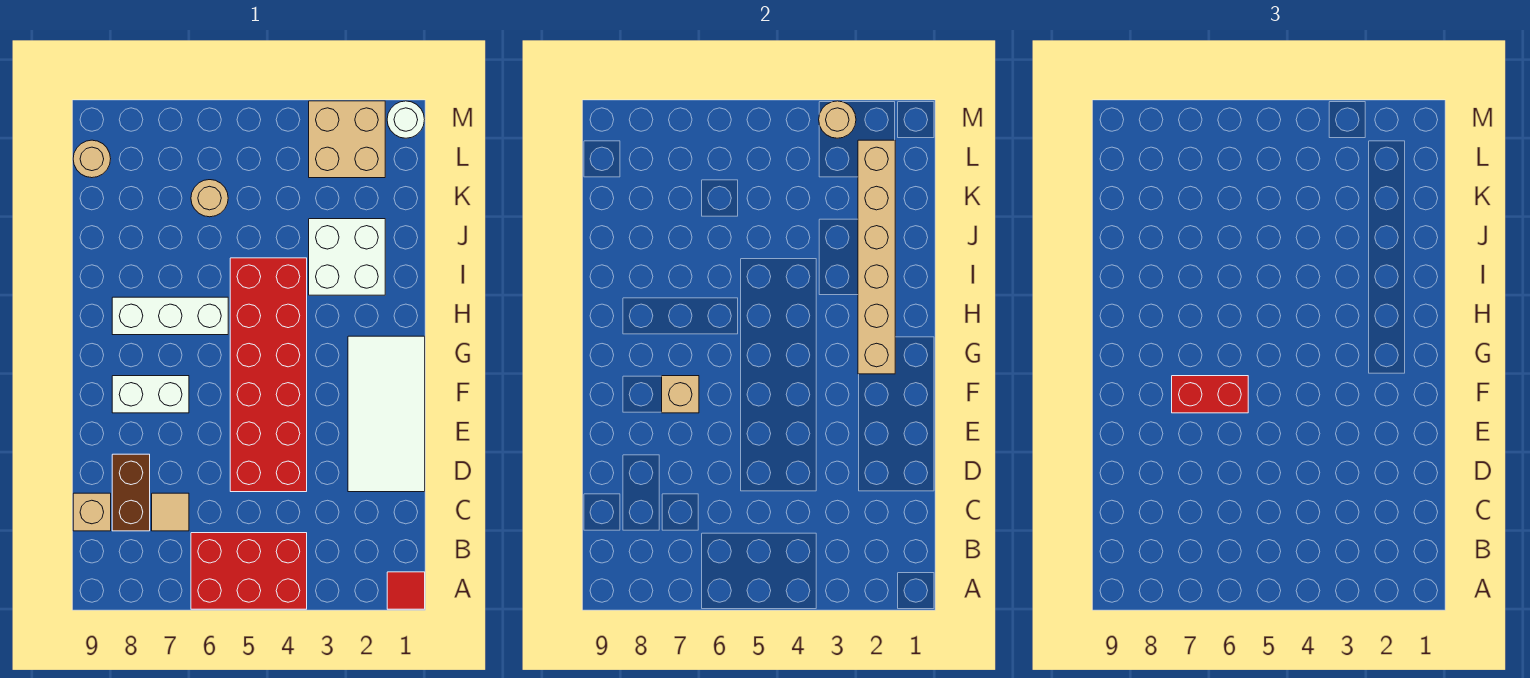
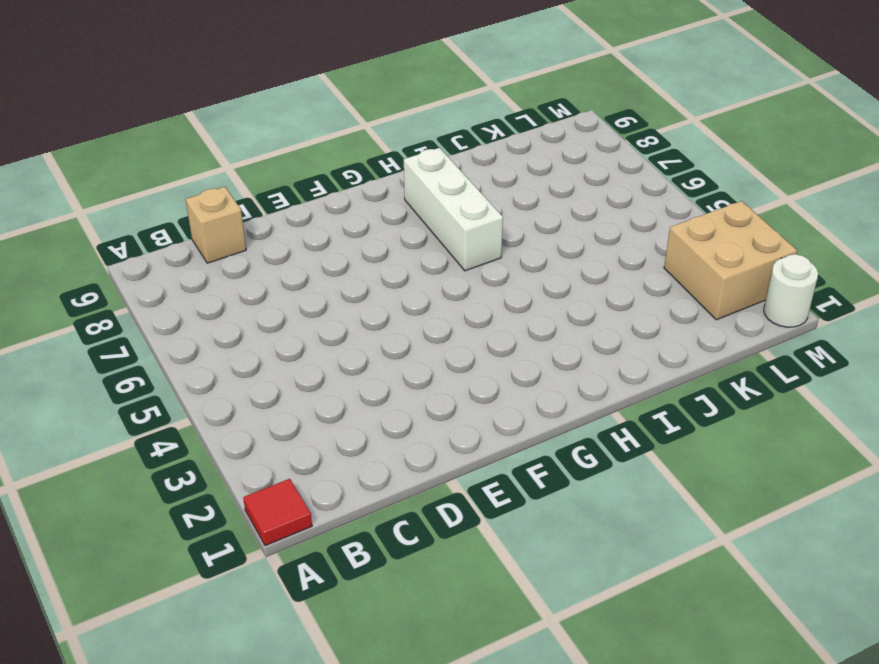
none -> red brick A4:B6 level 1
none -> tan tile C7 level 1
none -> brown brick C8:D8 level 1

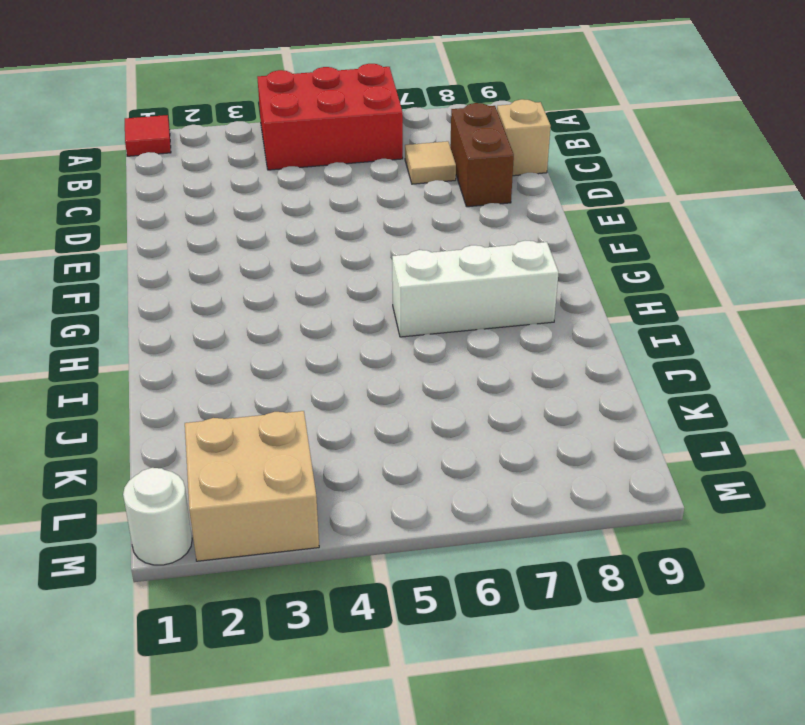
none -> white tile D1:G2 level 1
none -> red brick D4:I5 level 1
none -> white brick F7:F8 level 1

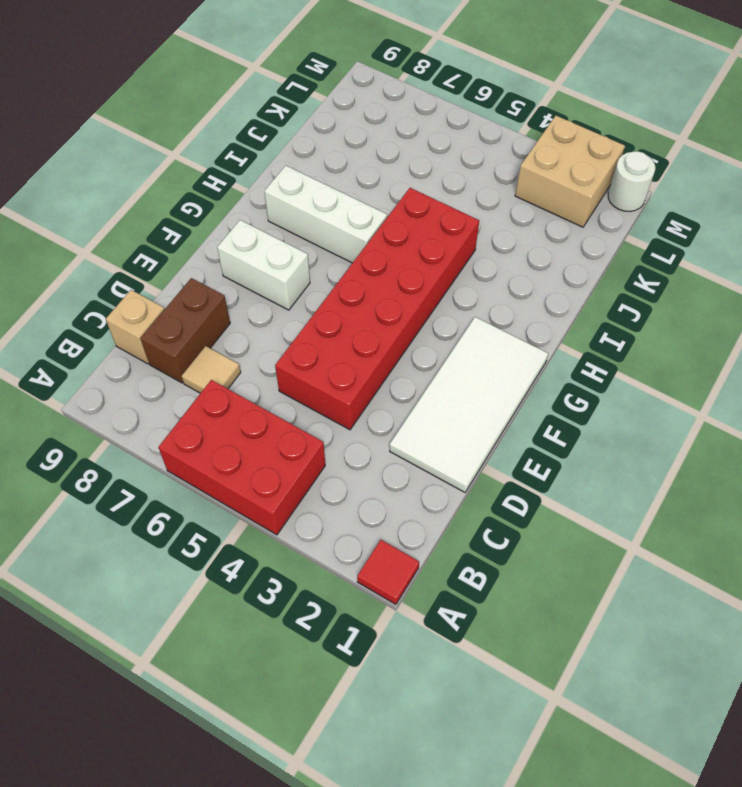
none -> white brick I2:J3 level 1
none -> tan round brick K6 level 1
none -> tan round brick L9 level 1

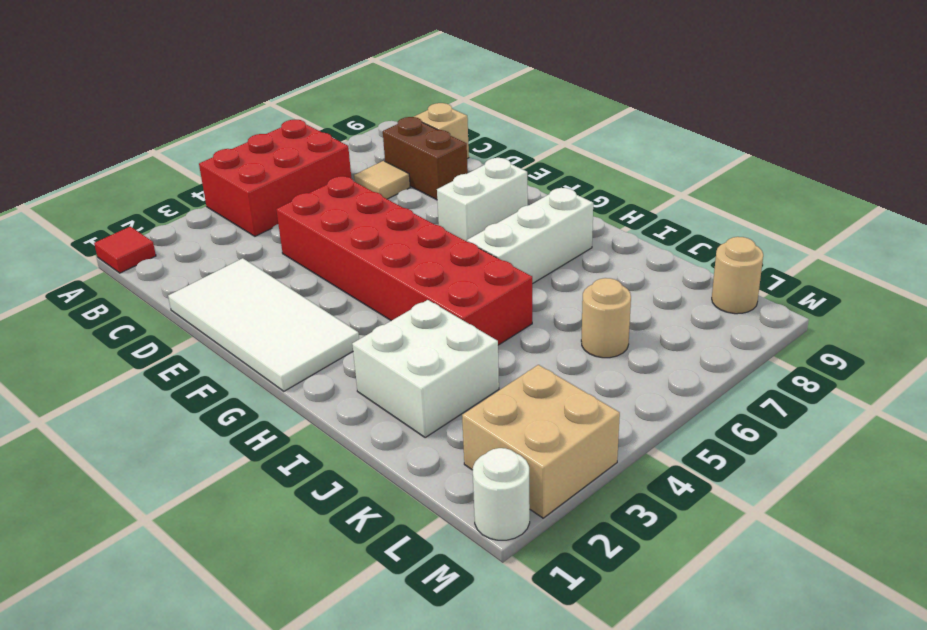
none -> tan brick F7 level 2
none -> tan brick G2:L2 level 2
none -> tan round brick M3 level 2

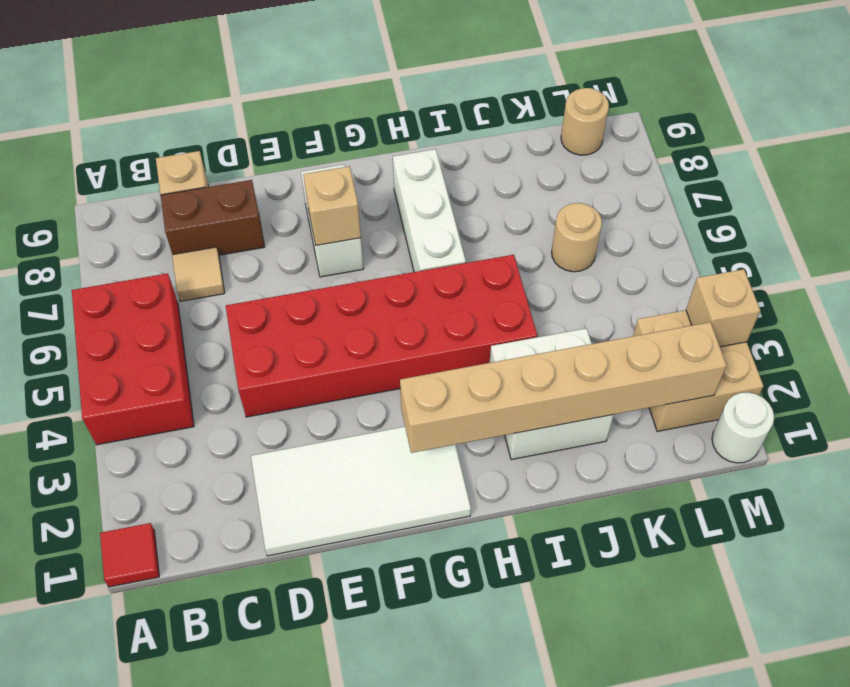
tan brick M3 level 2 -> tan round brick M3 level 2
none -> red brick F6:F7 level 3

